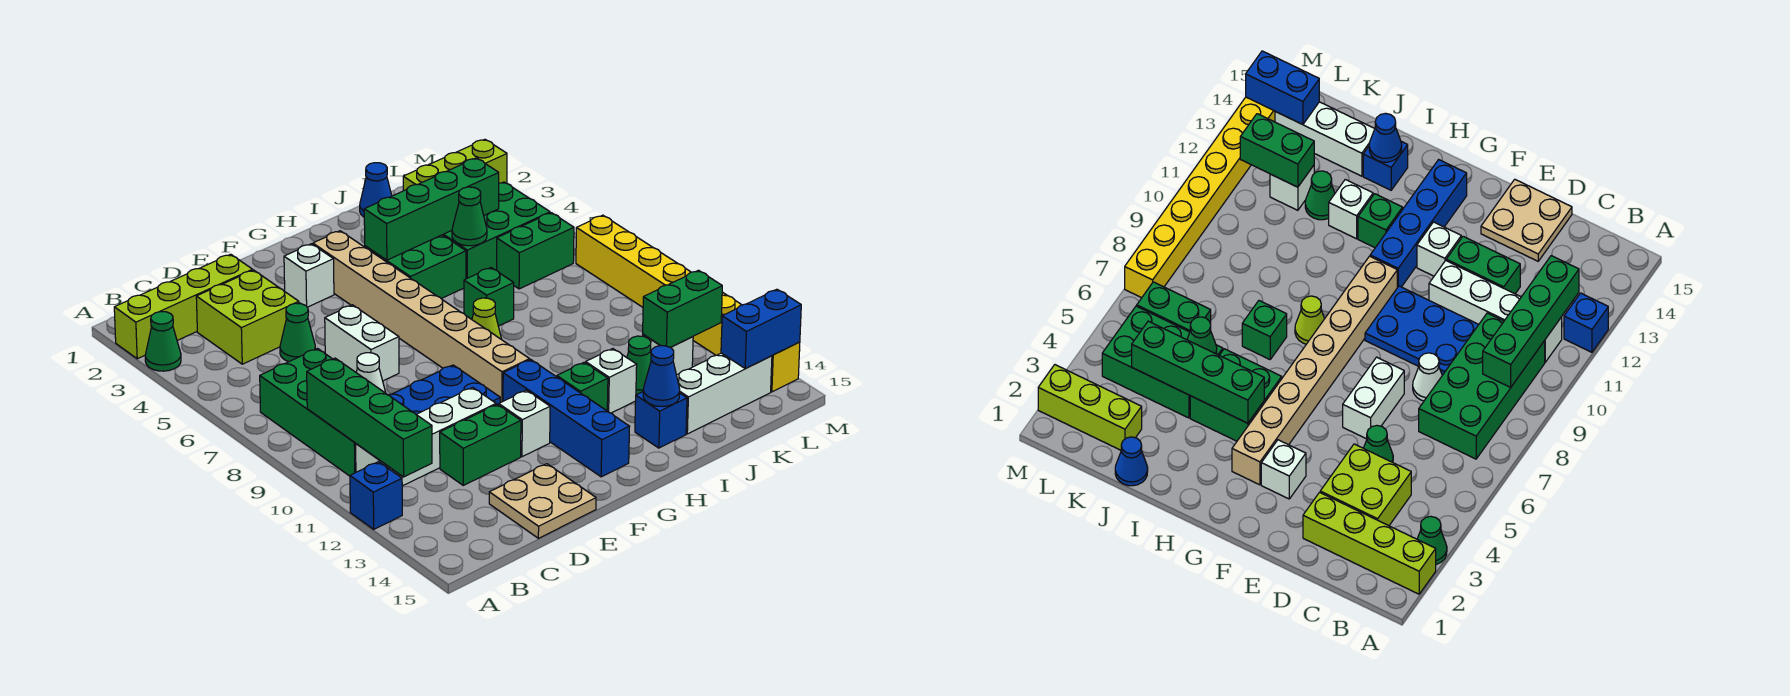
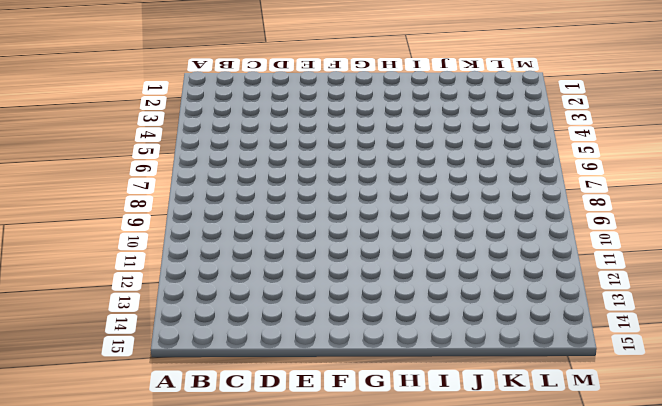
none -> lime brick A2:D2 level 1
none -> green cone A3 level 1
none -> blue brick A12 level 1
none -> green brick B7:C10 level 1

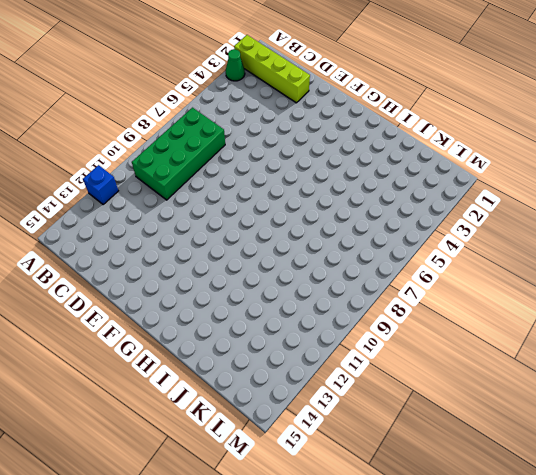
none -> white brick B11:E11 level 1
none -> lime brick C3:D4 level 1
none -> green cone D5 level 1
none -> white cone D8 level 1

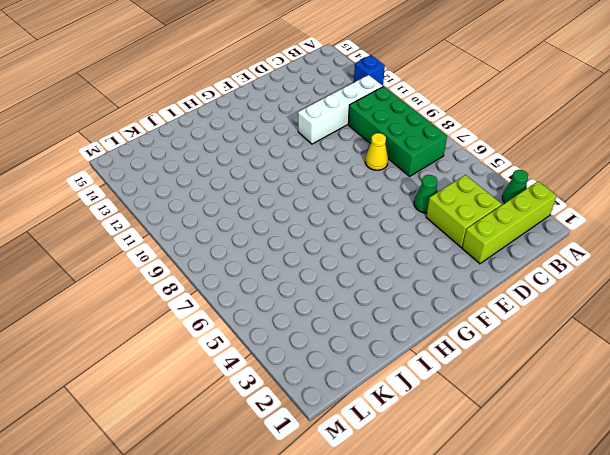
yellow cone D8 level 1 -> white cone D8 level 1
none -> blue plate D9:F10 level 1
none -> green brick D12:E12 level 1
none -> tan plate D14:E15 level 1
none -> white brick E6:E7 level 1

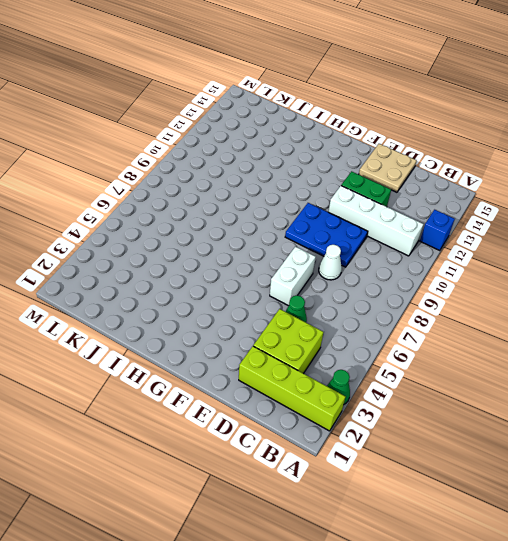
none -> green brick B7:C10 level 1
none -> white brick F3 level 1
none -> white brick F12 level 1
none -> tan brick G3:G10 level 1

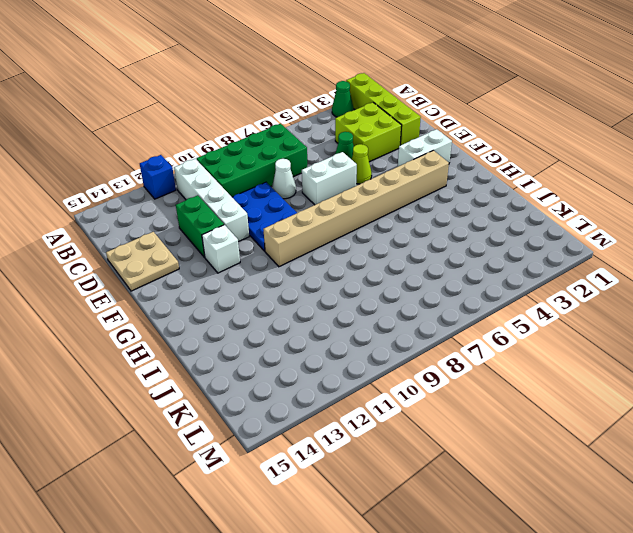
lime cone E5 level 1 -> lime cone H8 level 1
white brick F2:F3 level 1 -> white brick F3 level 1
none -> blue brick G11:G14 level 1
none -> green brick H4:I5 level 1
none -> green brick H12 level 1
none -> green brick I7 level 1

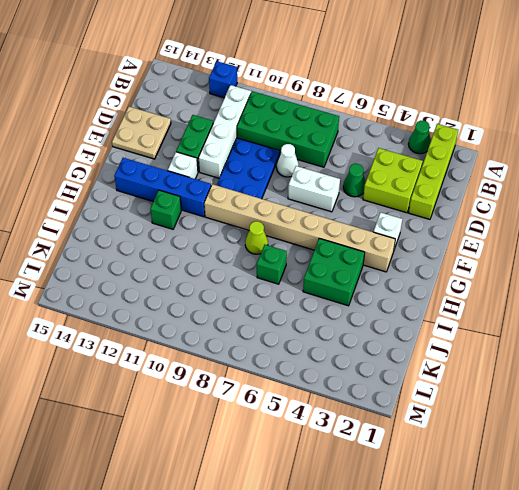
none -> white brick I12 level 1
none -> blue brick I14 level 1
none -> blue cone J1 level 1
none -> green brick J4:L5 level 1

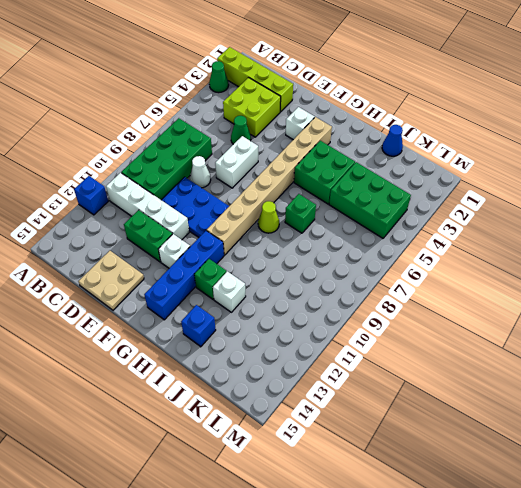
none -> green cone J12 level 1
none -> white brick J14:L14 level 1
none -> lime brick K2:M2 level 1
none -> green brick K6:L6 level 1

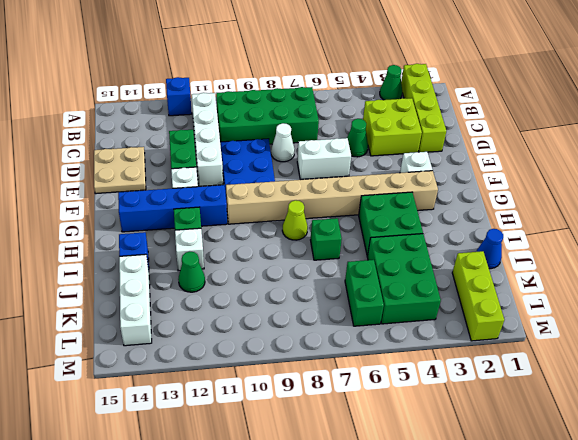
none -> white brick K12 level 1
none -> yellow brick M7:M14 level 1
none -> green brick B9:B12 level 2
none -> green brick H4:K4 level 2

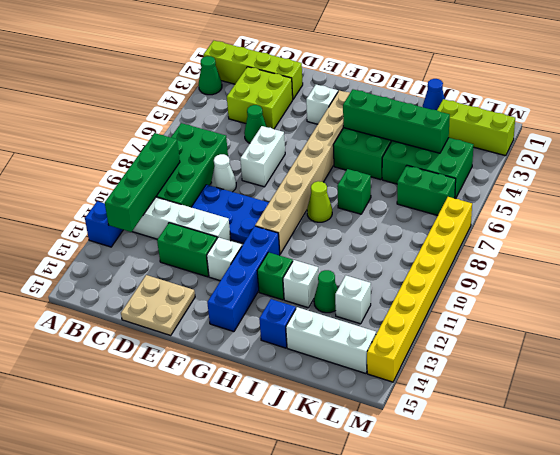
none -> blue cone I14 level 2
none -> green cone J5 level 2
none -> green brick K12:L12 level 2
none -> blue brick L14:M14 level 2

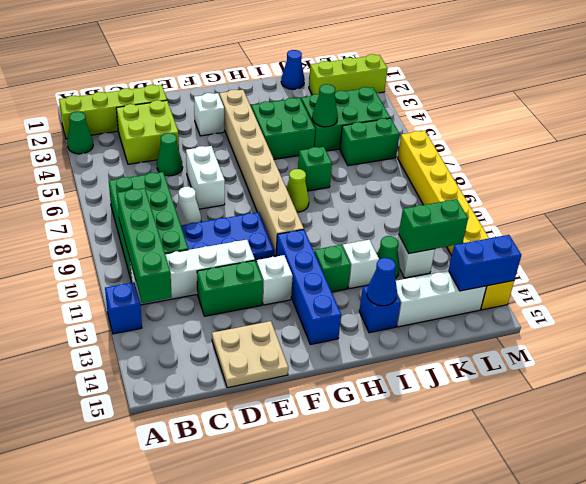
none -> green brick H4:K4 level 2

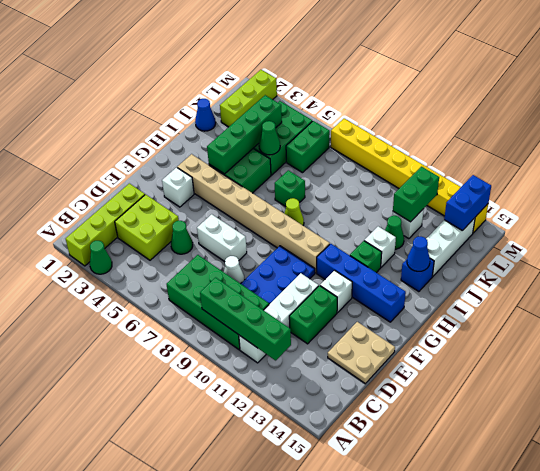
none -> blue brick A12 level 1

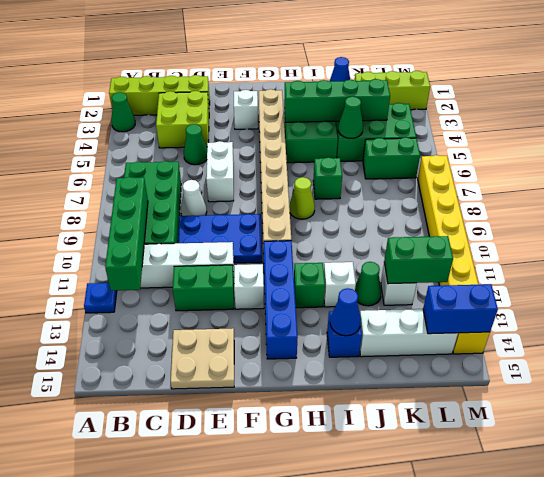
blue plate A12 level 1 -> blue brick A12 level 1

